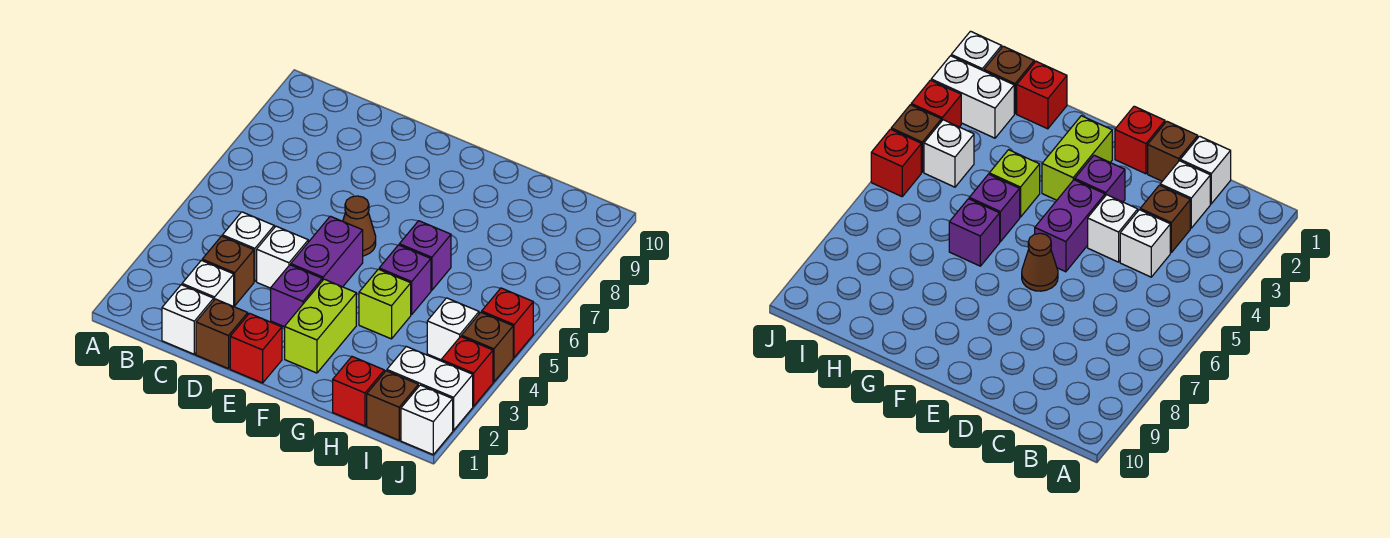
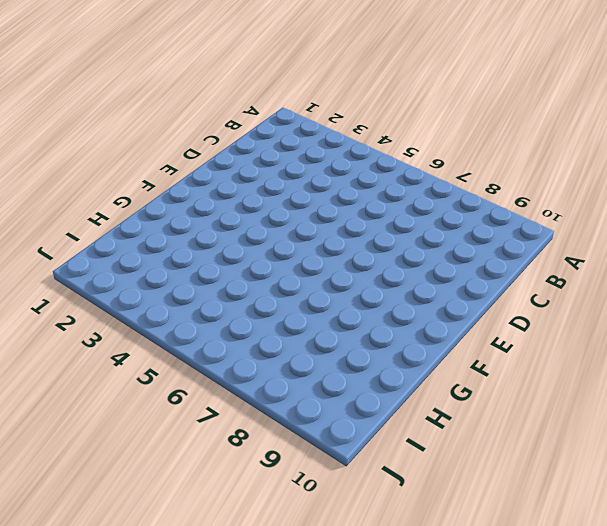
none -> white brick C1 level 1
none -> white brick C2 level 1
none -> brown brick C3 level 1

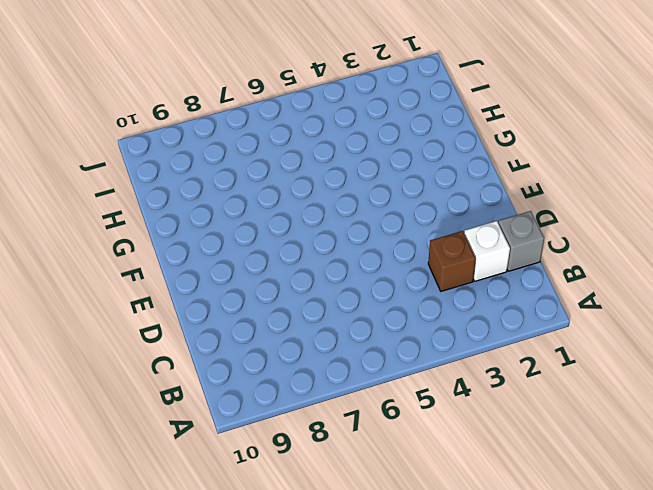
grey brick C1 level 1 -> white brick C1 level 1
none -> white brick C4 level 1
none -> brown brick D1 level 1
none -> white brick D4 level 1

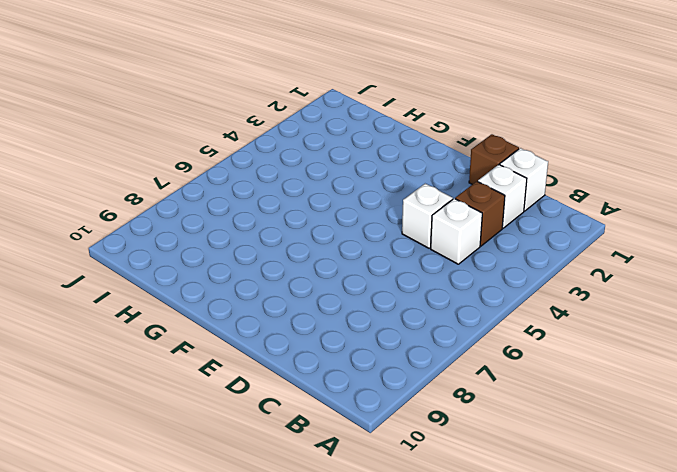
none -> red brick E1 level 1
none -> purple brick E3 level 1
none -> purple brick E4:E5 level 1

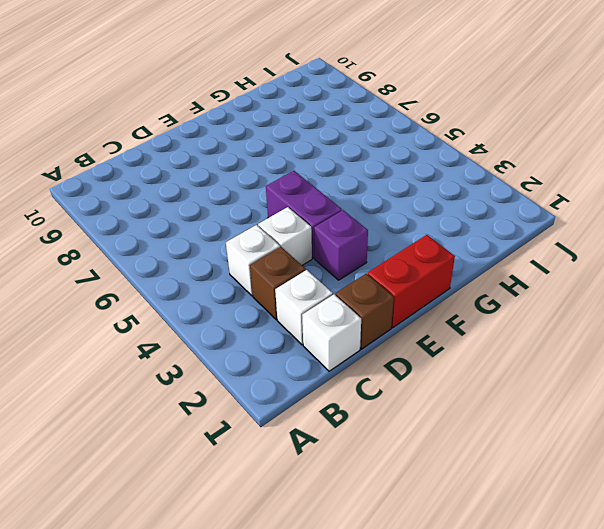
red brick E1:F1 level 1 -> red brick E1 level 1
none -> brown cone E6 level 1
none -> lime brick F2:F3 level 1
none -> lime brick G4 level 1

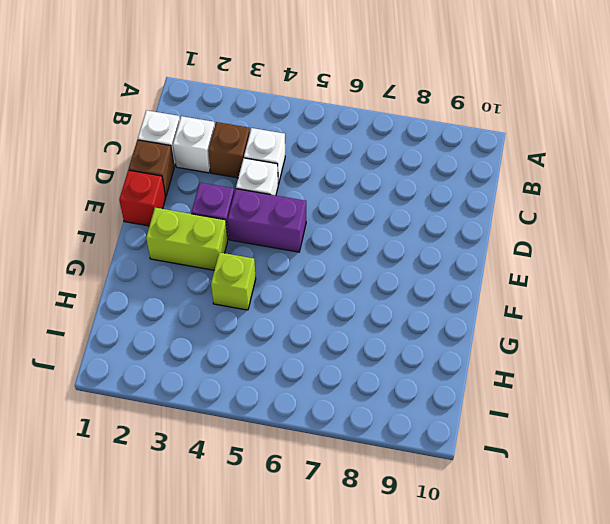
none -> brown cone E6 level 1
none -> purple brick G5 level 1
none -> purple brick G6 level 1

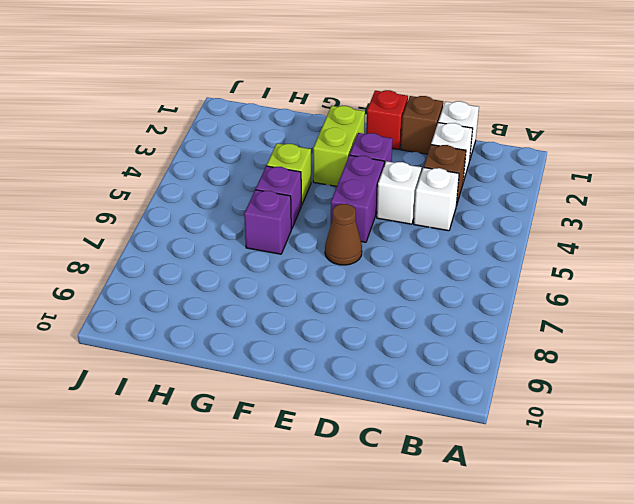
none -> red brick H1 level 1
none -> brown brick I1 level 1
none -> white brick I2:J2 level 1

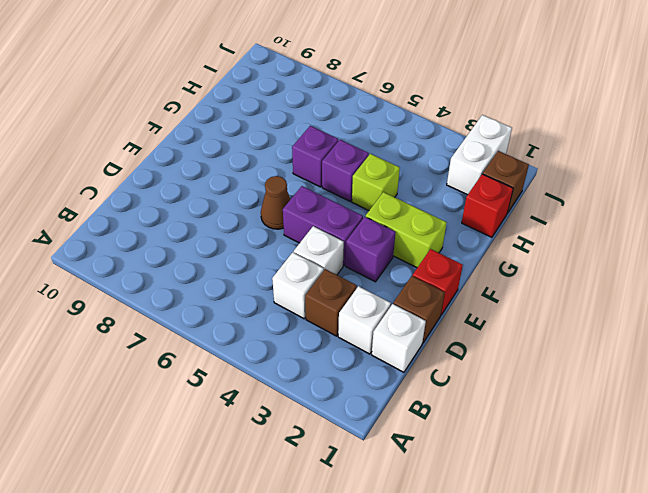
none -> white brick I4 level 1
none -> white brick J1 level 1
none -> red brick J3 level 1

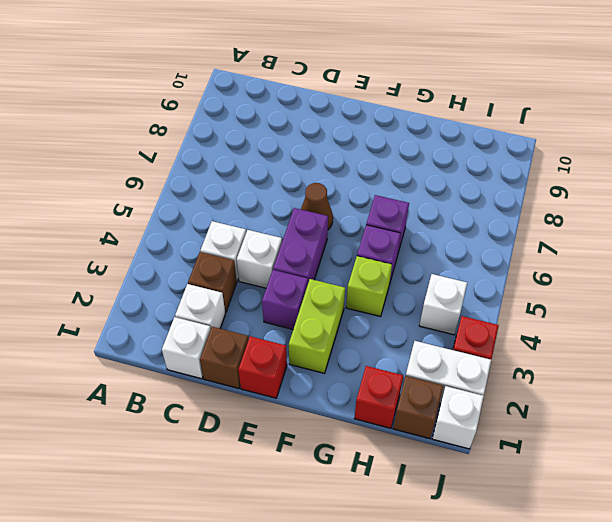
none -> brown brick J4 level 1
none -> red brick J5 level 1

